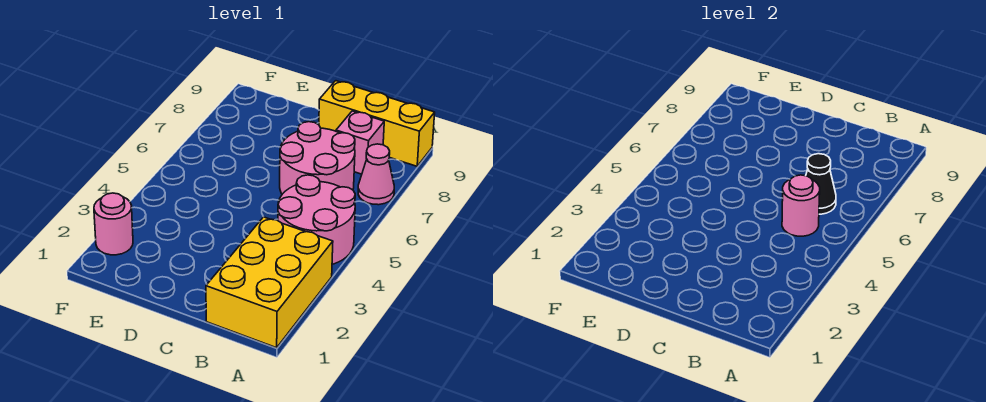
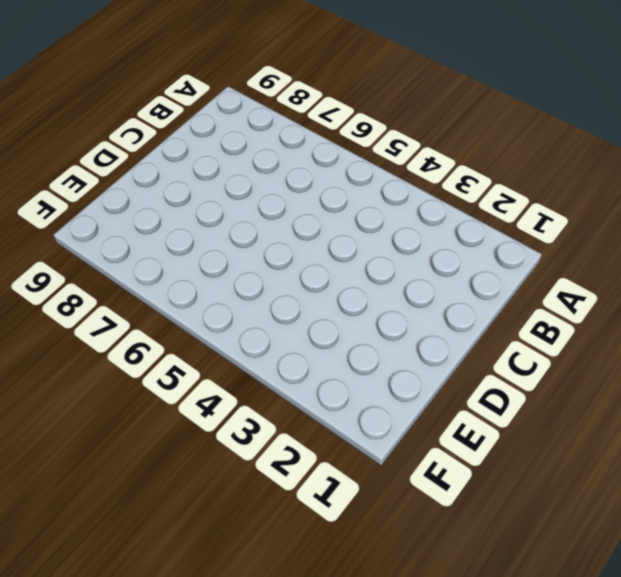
none -> yellow brick A1:B3 level 1
none -> pink round brick A4:B5 level 1

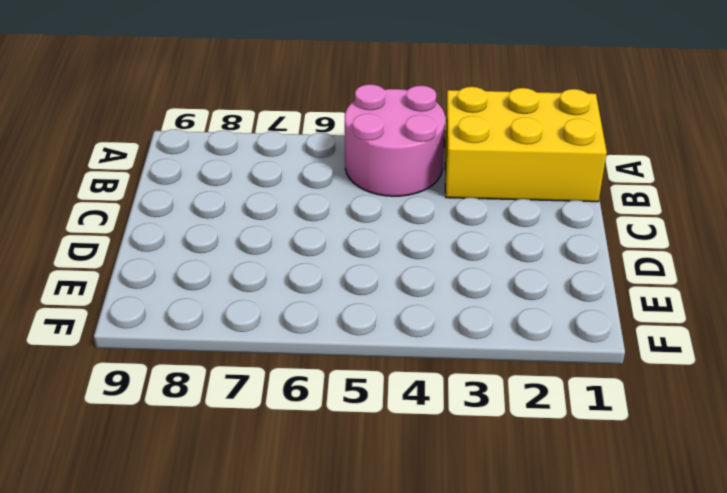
none -> pink cone A7 level 1
none -> yellow brick A9:C9 level 1

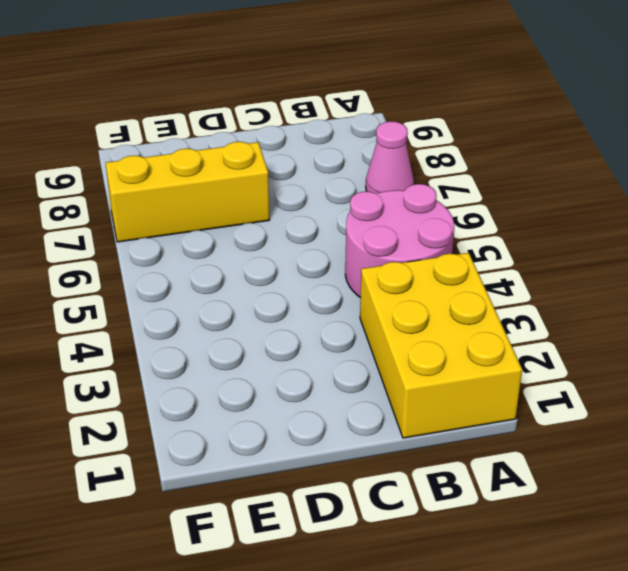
yellow brick D7:F7 level 1 -> yellow brick A9:C9 level 1
none -> pink round brick B6:C7 level 1
none -> pink brick B8 level 1

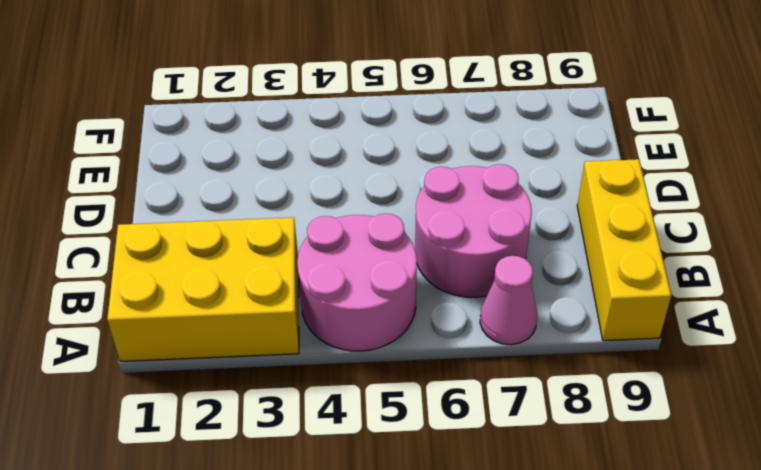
none -> pink brick B8 level 1
none -> pink round brick F2 level 1

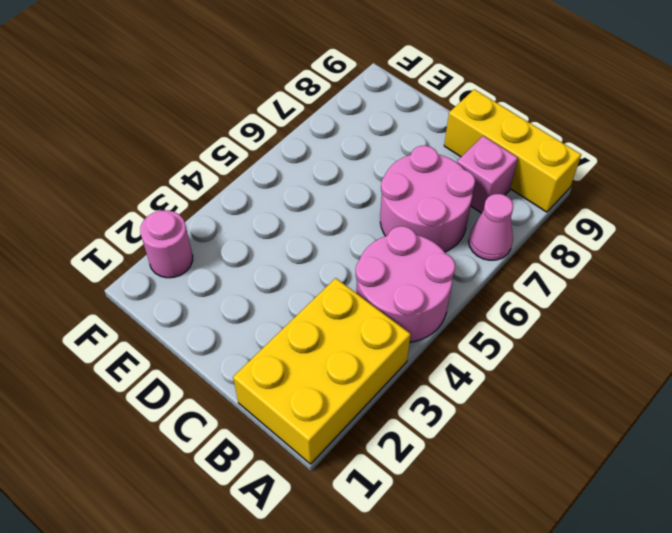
none -> pink round brick B5 level 2
none -> black cone B6 level 2

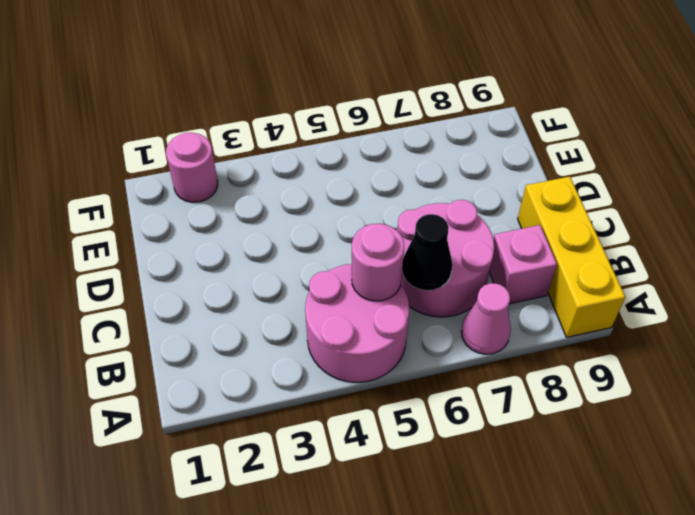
none -> yellow brick A1:B3 level 1

